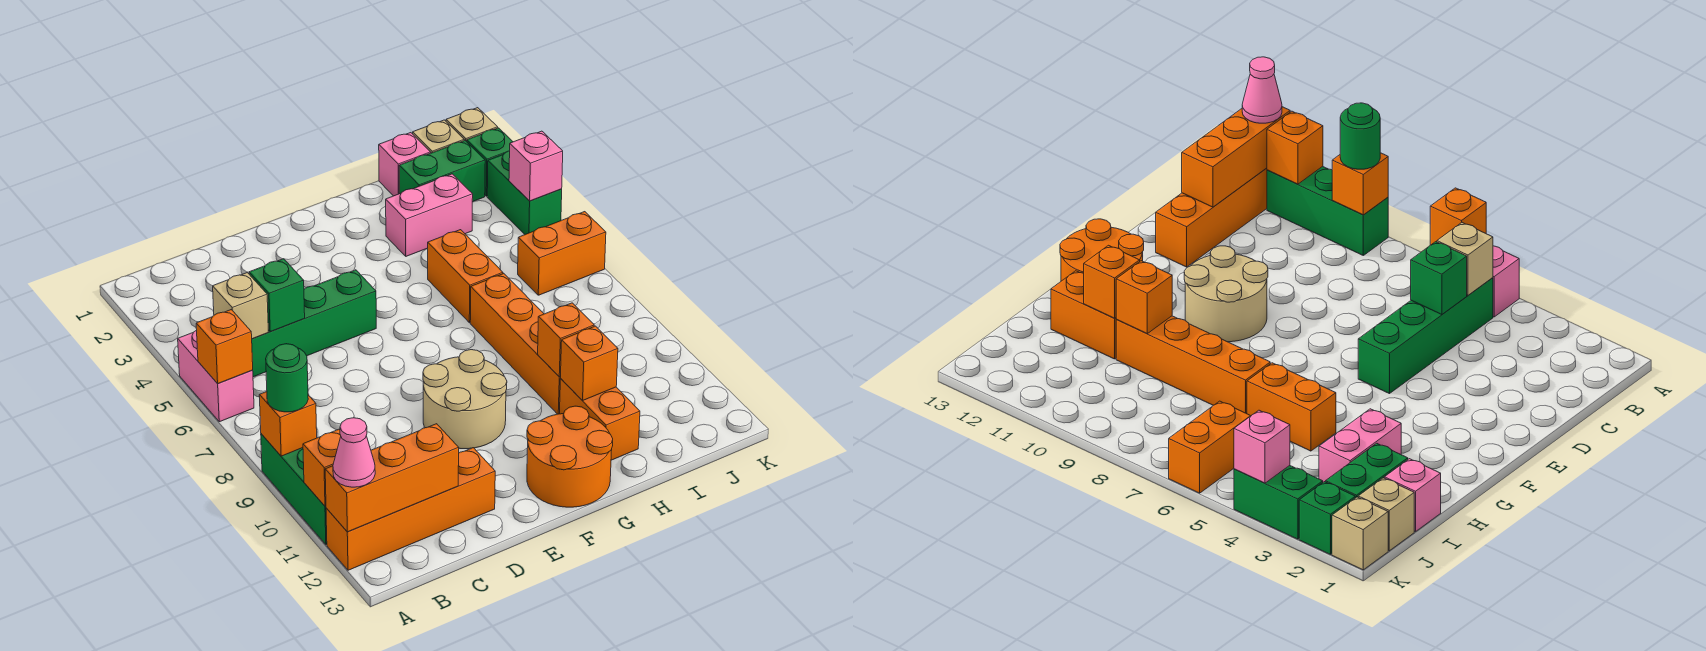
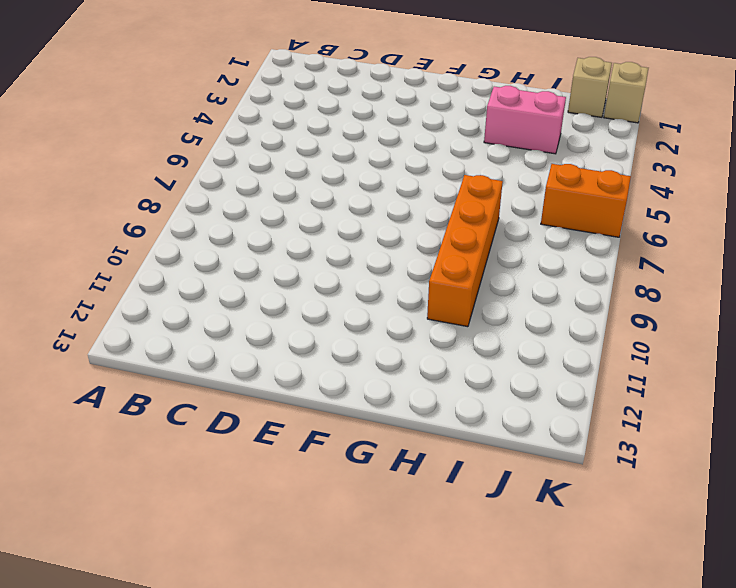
none -> pink brick A5:A6 level 1
none -> green brick A9:A11 level 1
none -> orange brick A12:D12 level 1

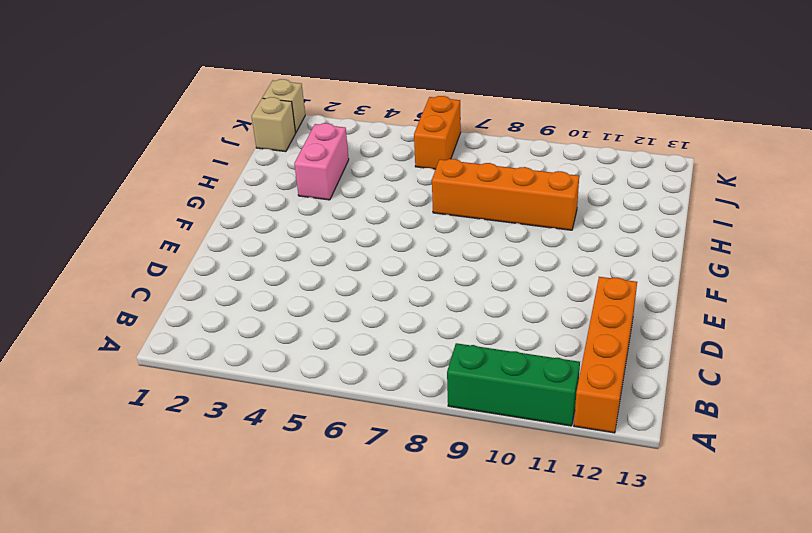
none -> pink brick A5:A6 level 1
none -> green brick B5:E5 level 1
none -> tan round brick E9:F10 level 1

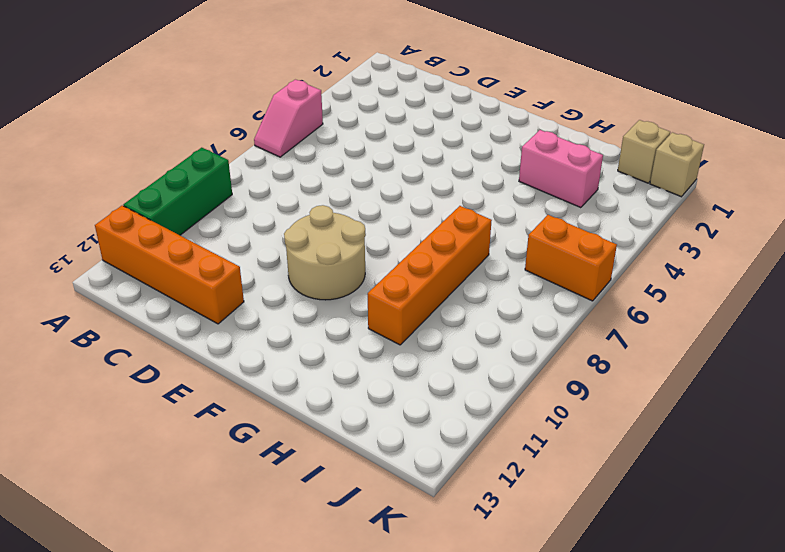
pink slope A5:A6 level 1 top 5 -> pink brick A5:A6 level 1
none -> green brick B5:E5 level 1
none -> orange round brick F12:G13 level 1
none -> orange brick H5:H6 level 1

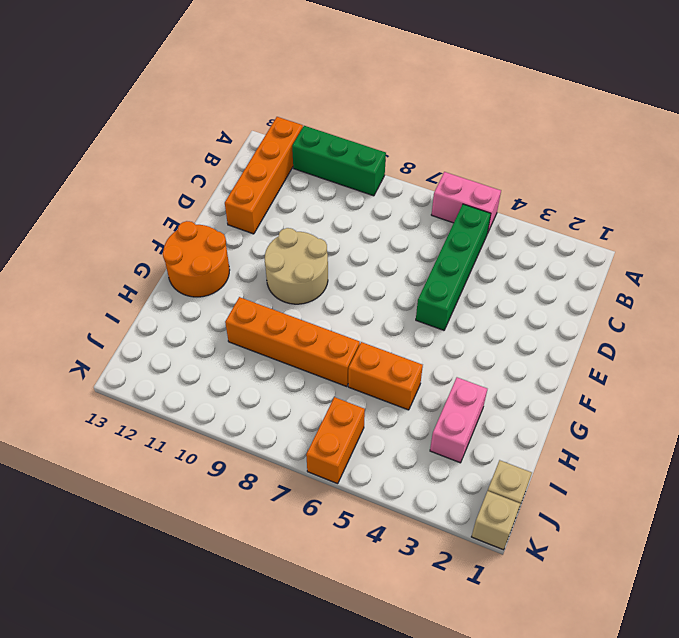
none -> orange brick H11:H12 level 1
none -> pink brick I1 level 1
none -> green brick I2:J2 level 1

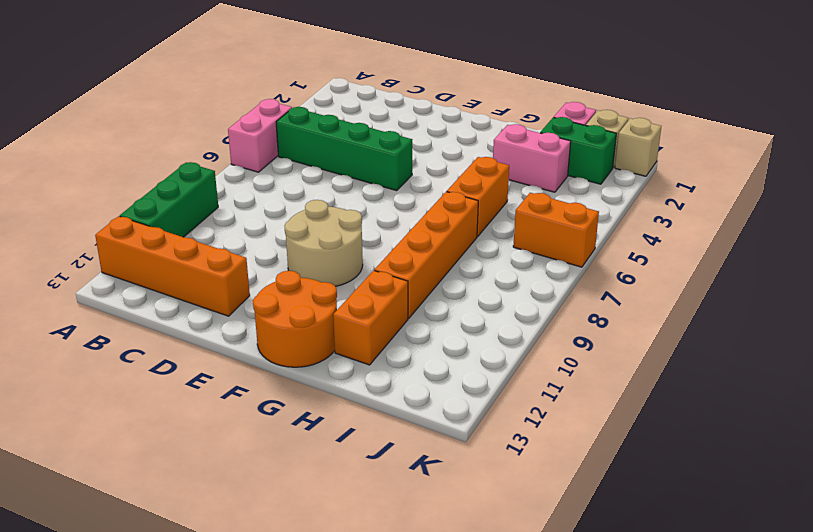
none -> green brick K2 level 1
none -> green brick K3:K4 level 1
none -> orange brick A6 level 2

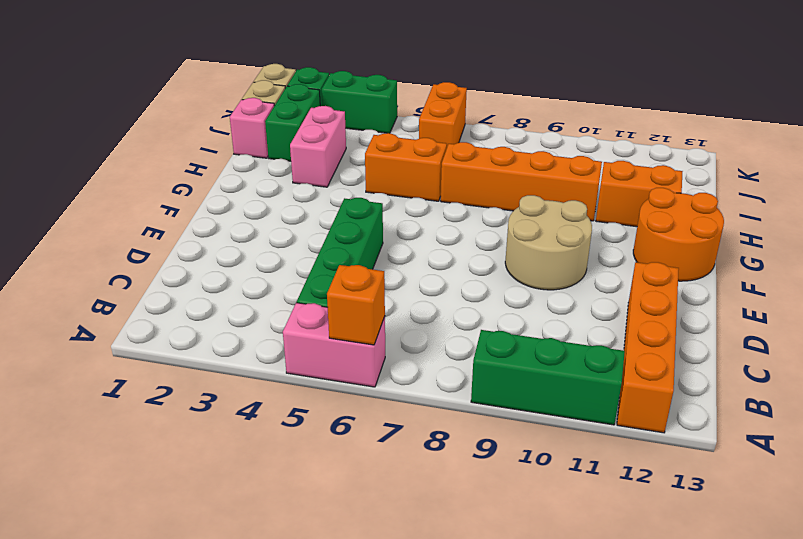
none -> orange brick A9 level 2
none -> orange brick A11 level 2
none -> orange brick A12:C12 level 2

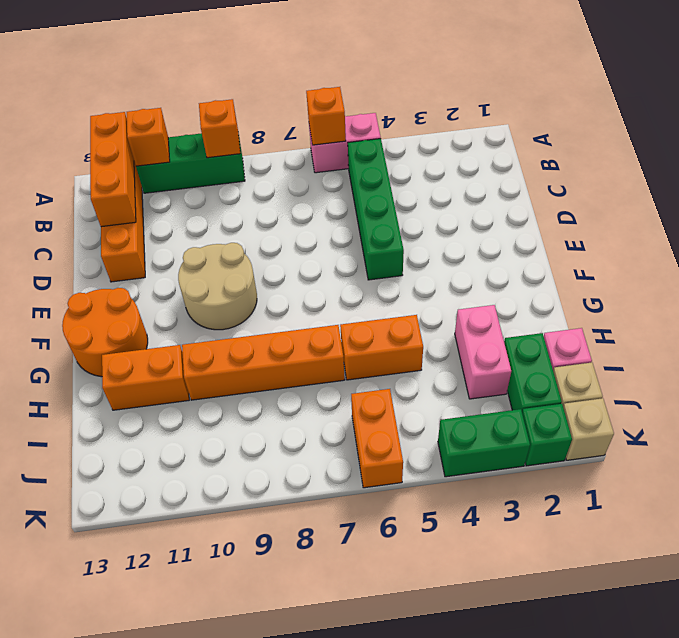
none -> tan brick B5 level 2
none -> green brick C5 level 2
none -> orange brick H10 level 2

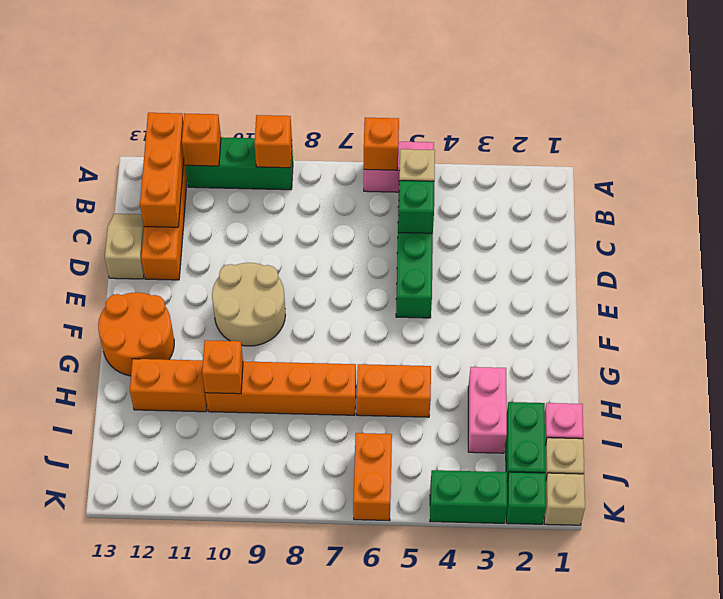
tan slope C13:D13 level 1 top D -> none
none -> orange brick H11 level 2
none -> pink brick K4 level 2
none -> green round brick A9 level 3

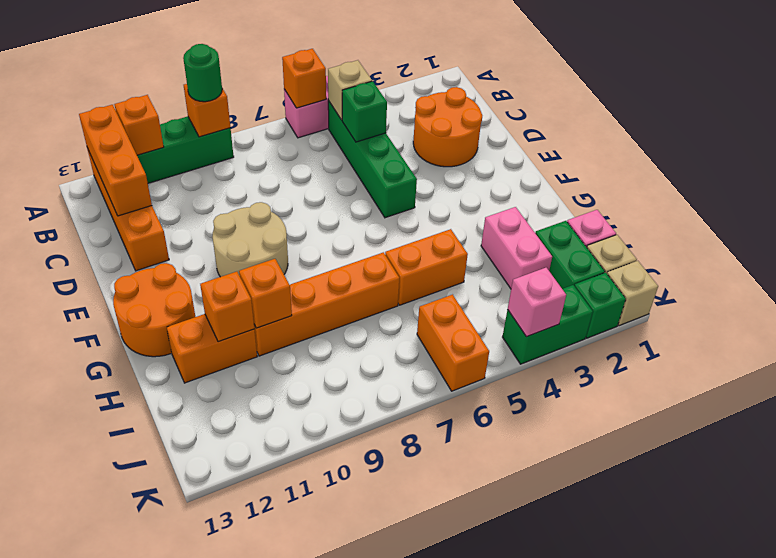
orange round brick C2:D3 level 1 -> none
none -> pink cone A12 level 3

